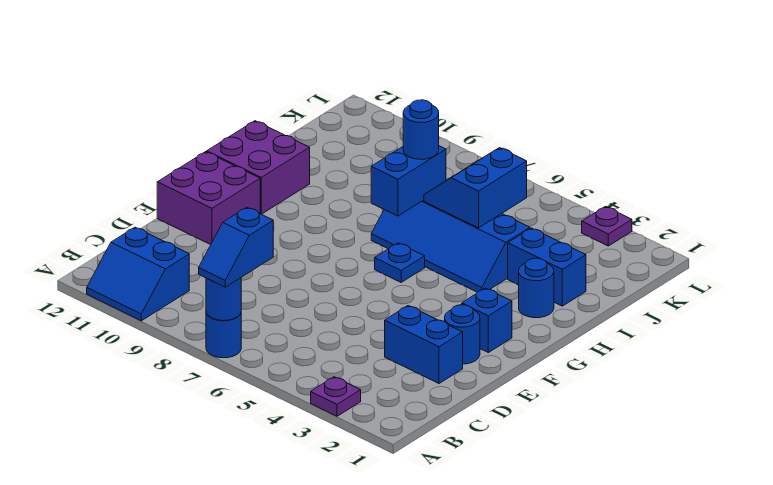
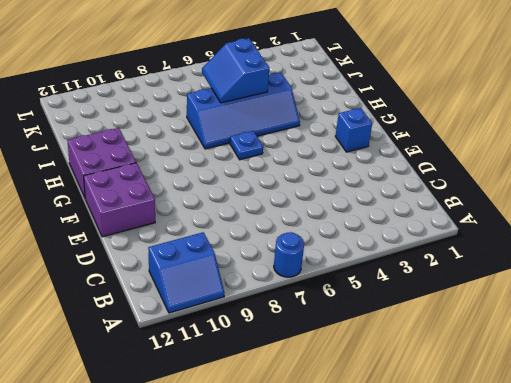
none -> purple plate A3 level 1
none -> blue brick D2:D3 level 1
none -> blue round brick E2 level 1

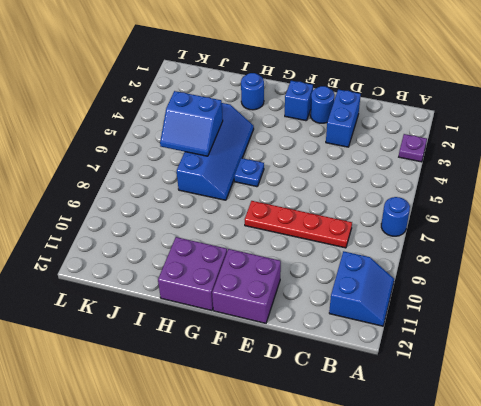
red plate C8:F8 level 1 -> none
none -> blue brick I2:I3 level 1
none -> purple plate L3 level 1
none -> blue round brick A7 level 2

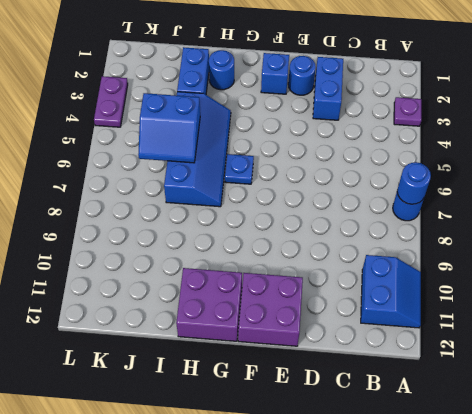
purple plate L3:L4 level 1 -> purple plate L3 level 1
none -> blue brick H7:I7 level 2
none -> blue slope A7:B7 level 3 top B
none -> blue round brick I7 level 3

